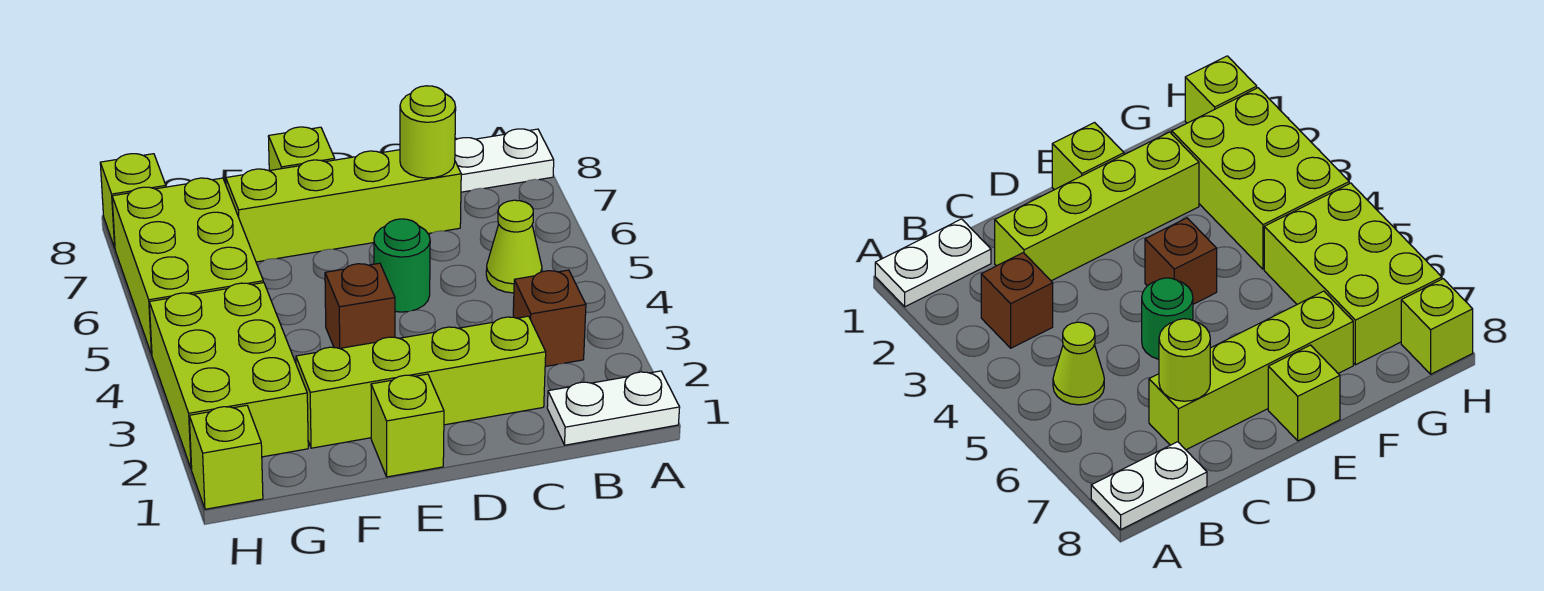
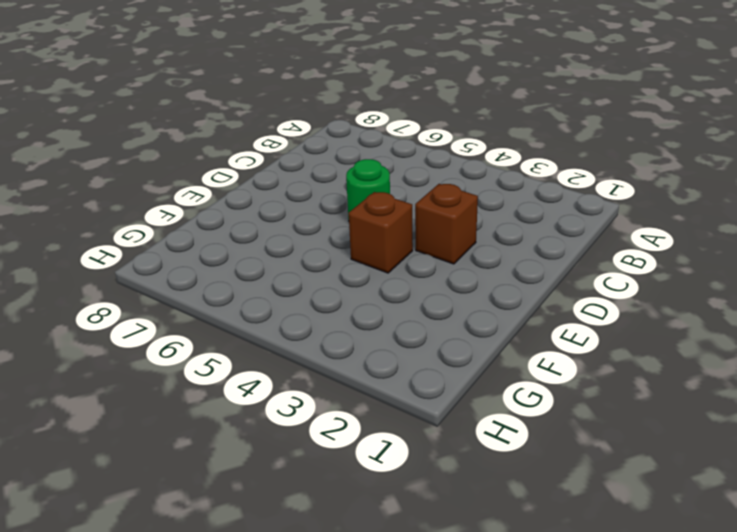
brown brick D3 level 1 -> brown brick B3 level 1
none -> white plate A1:B1 level 1
none -> white plate A8:B8 level 1
none -> lime cone B5 level 1

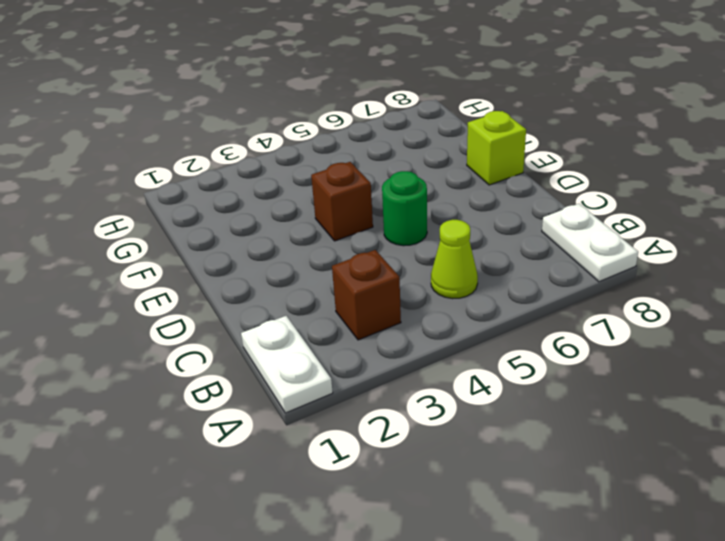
none -> lime brick C2:F2 level 1
none -> lime brick C7:F7 level 1
none -> lime brick E1 level 1

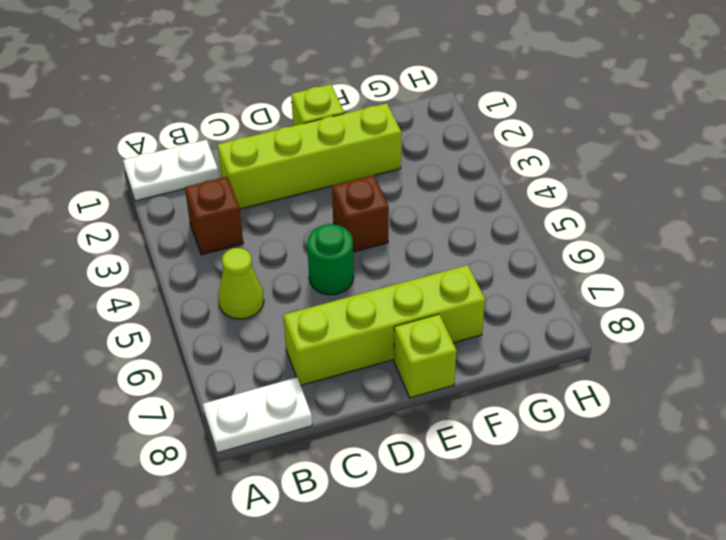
none -> lime brick G2:H4 level 1
none -> lime brick G5:H7 level 1
none -> lime brick H1 level 1

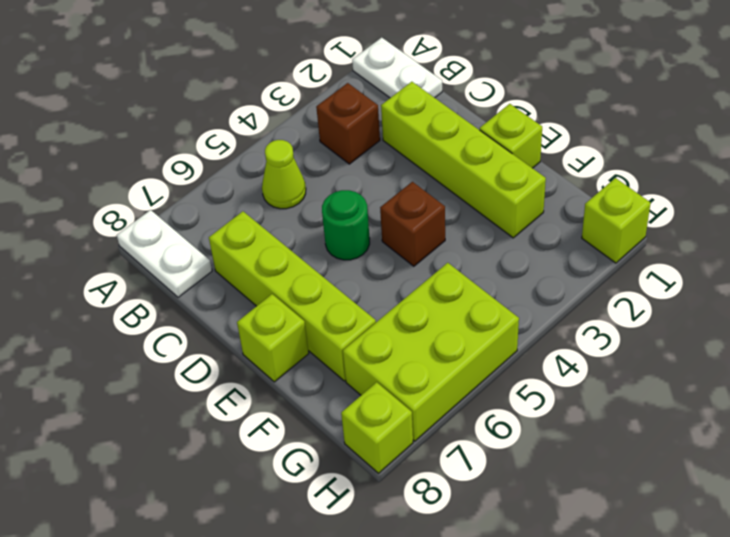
none -> lime brick G2:H4 level 1
none -> lime round brick C7 level 2

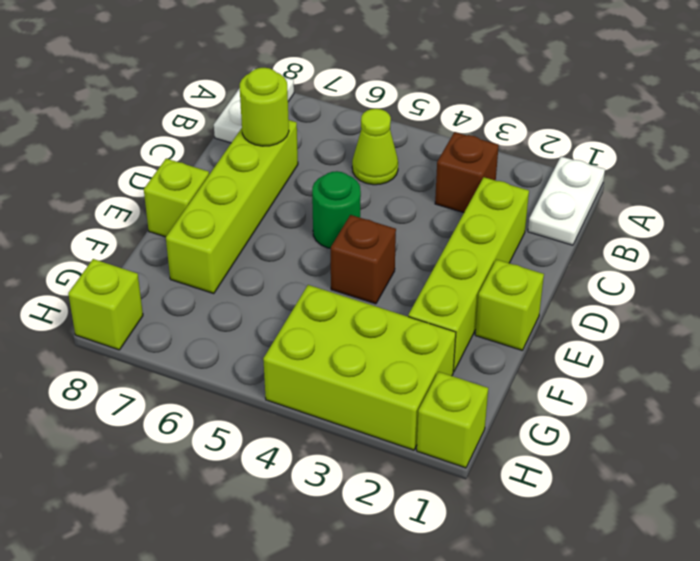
none -> lime brick G5:H7 level 1

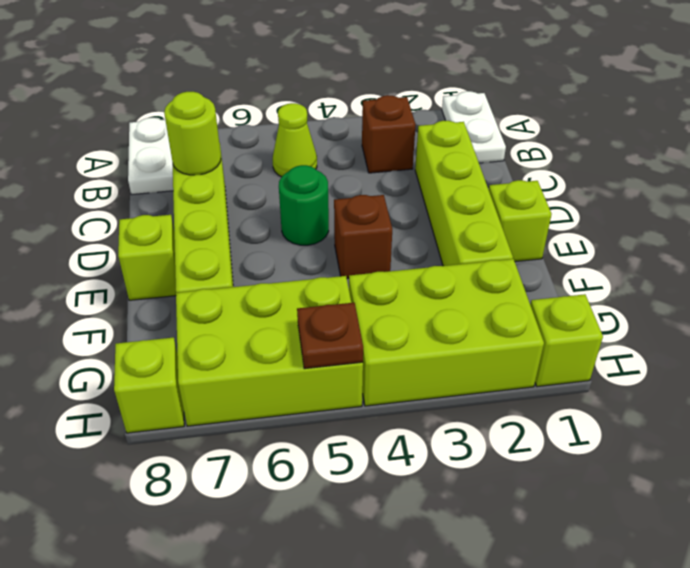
brown plate H5 level 2 -> none

